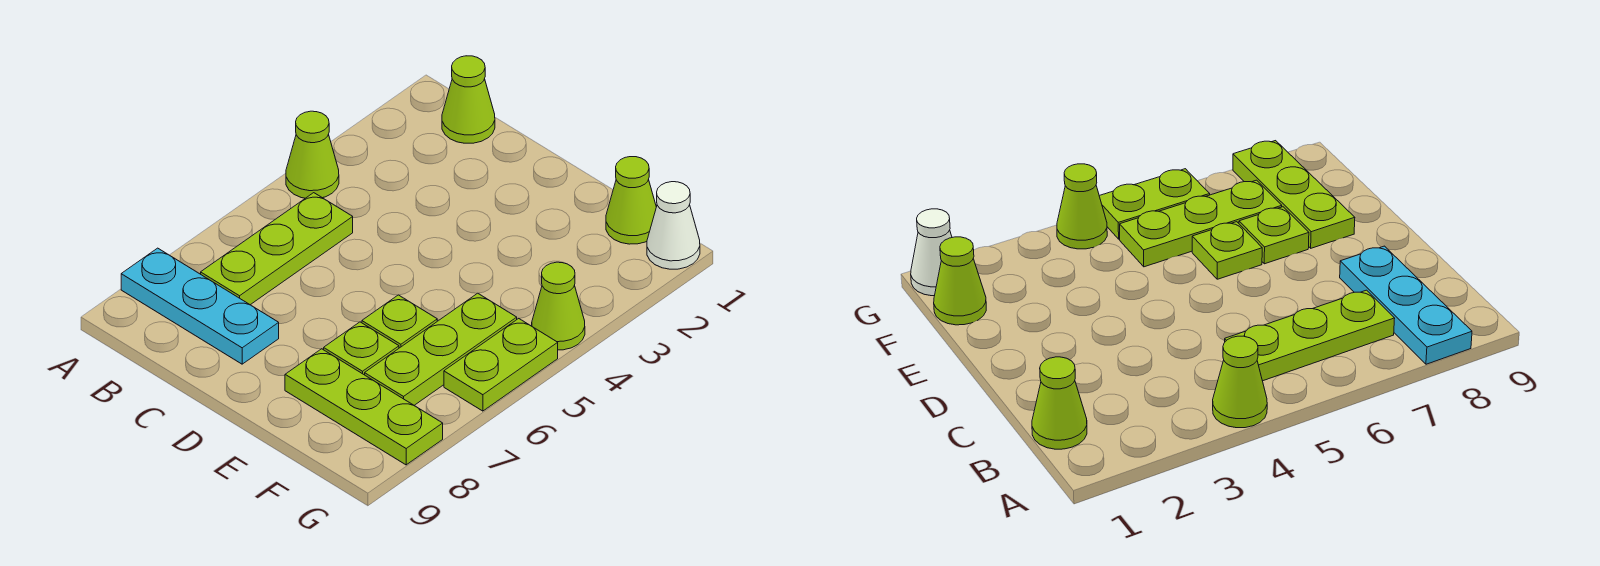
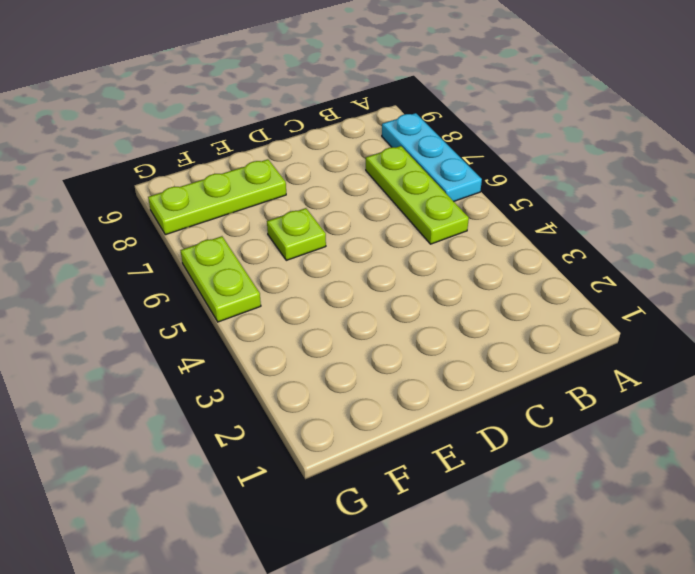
cyan plate A6:A8 level 1 -> cyan plate A8:C8 level 1
none -> lime cone A4 level 1
none -> lime cone B1 level 1
none -> lime plate E7 level 1

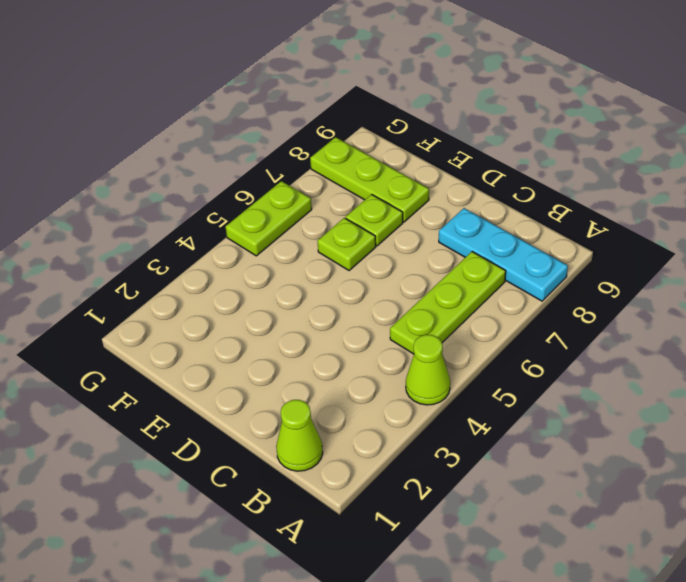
none -> lime cone F1 level 1
none -> lime plate F5:F7 level 1
none -> white cone G1 level 1

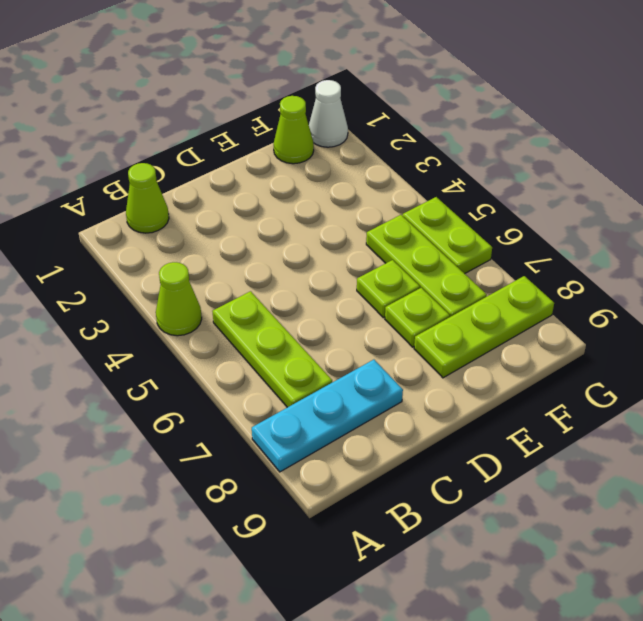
none -> lime cone G4 level 1

